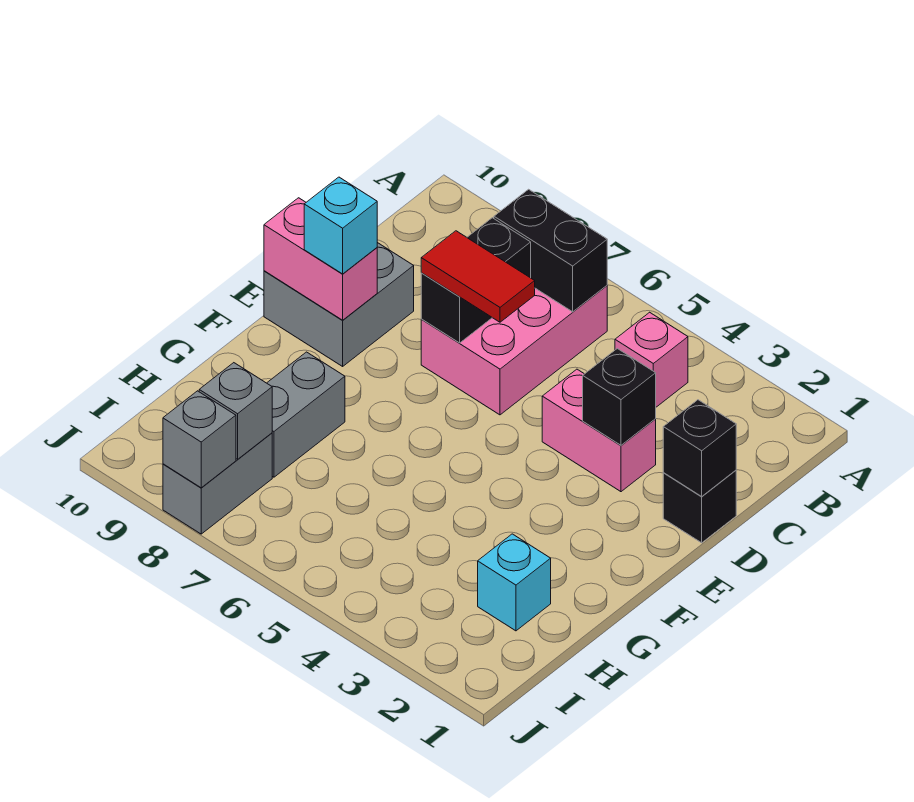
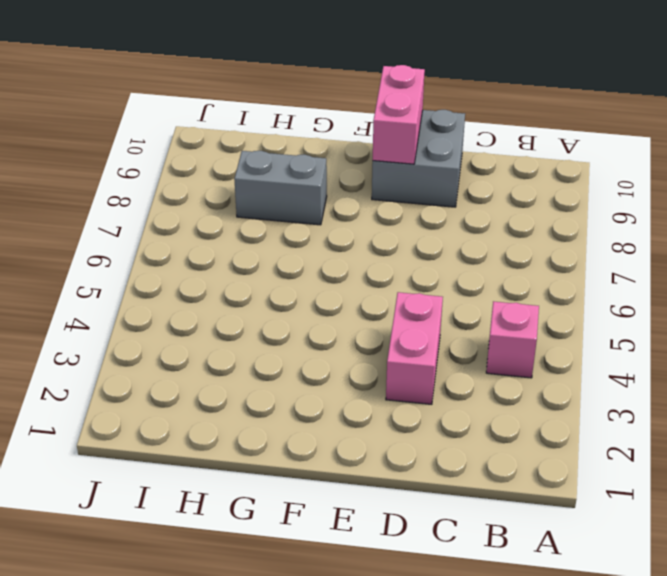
none -> pink brick B6:D7 level 1
none -> black brick D1 level 1
none -> cyan brick H2 level 1

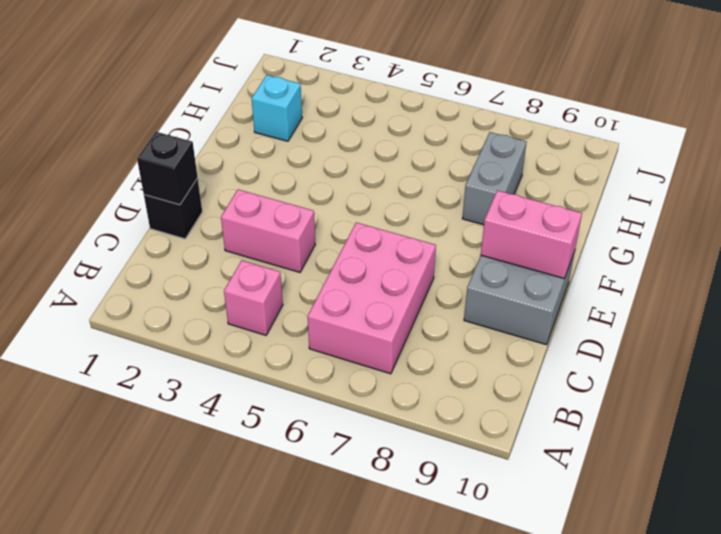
none -> grey brick I8:J8 level 1
none -> black brick B6:B7 level 2
none -> black brick C7:D7 level 2

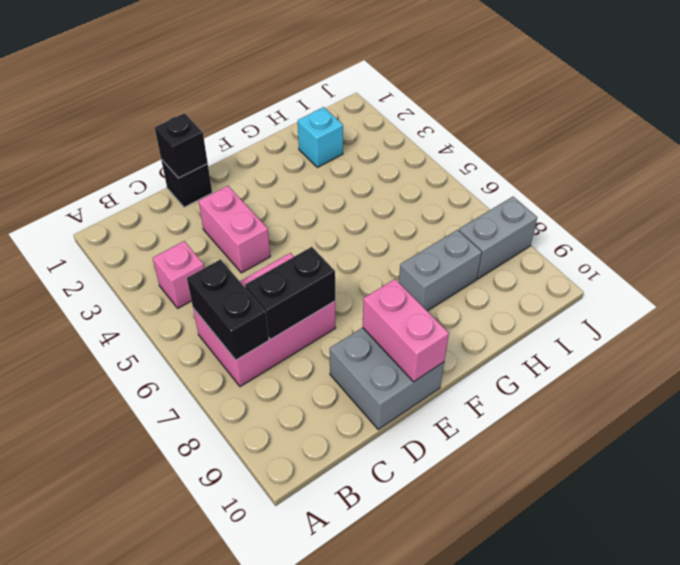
none -> black brick D3 level 2
none -> grey brick I8 level 2
none -> grey brick J8 level 2

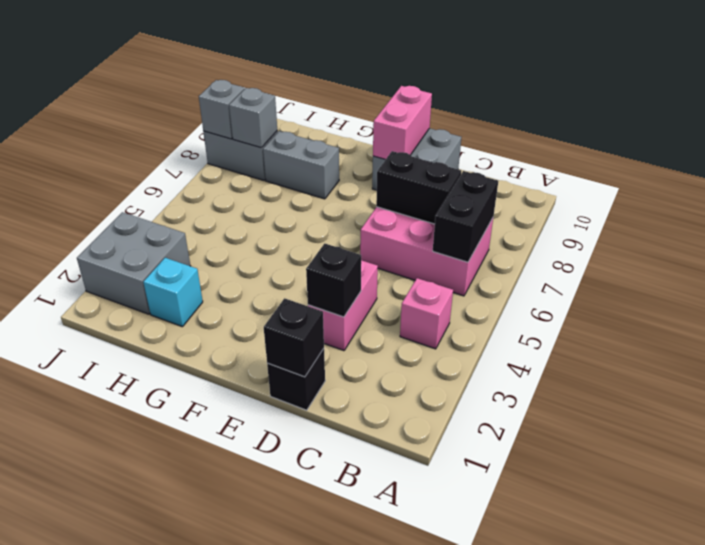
grey brick I2:J3 level 1 -> none
none -> red tile D6:D7 level 3
none -> cyan brick E9 level 3

